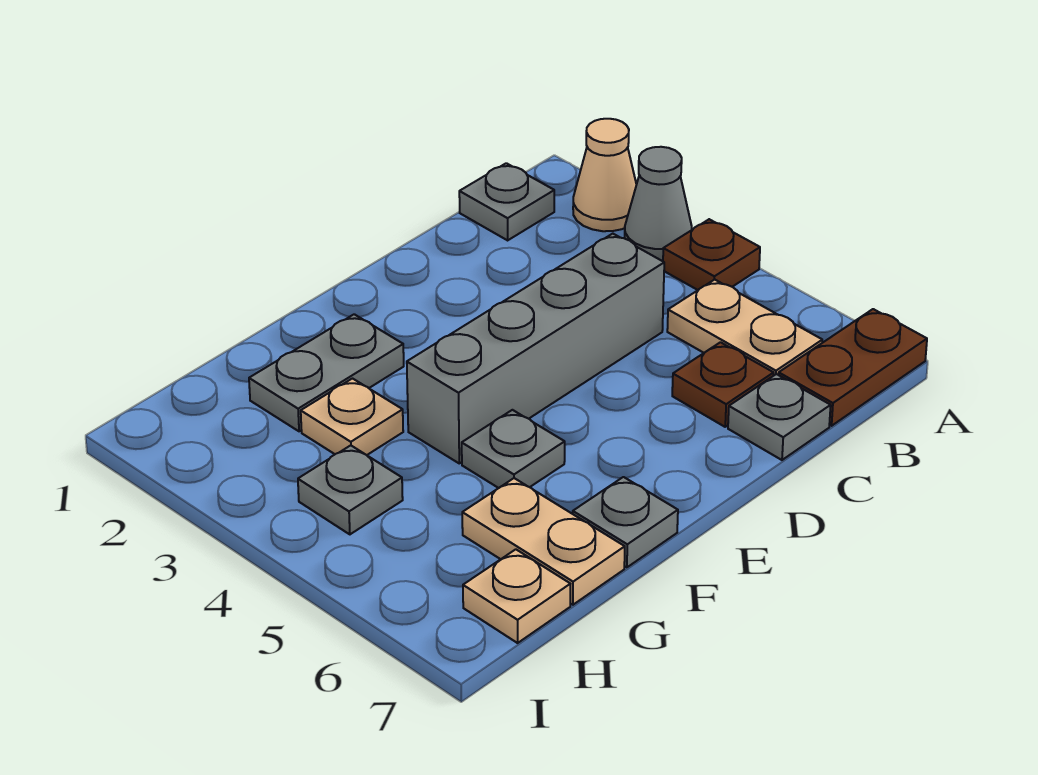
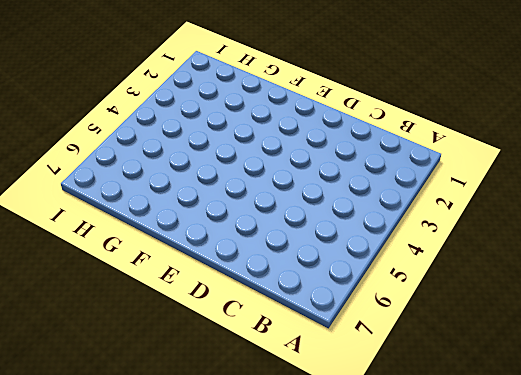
none -> tan cone A2 level 1
none -> grey cone A3 level 1
none -> brown plate A4 level 1

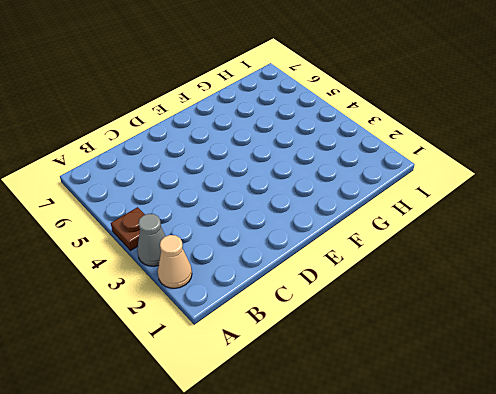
none -> brown plate A7:B7 level 1
none -> grey plate B1 level 1
none -> tan plate B5:B6 level 1

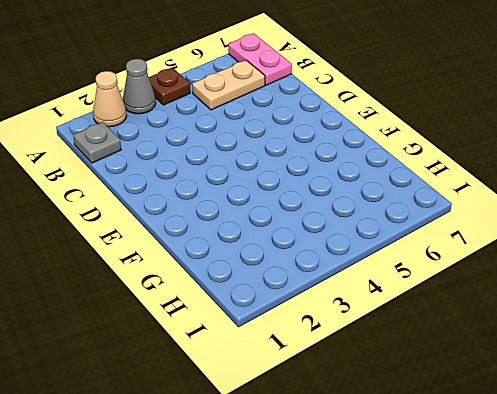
pink plate A7:B7 level 1 -> brown plate A7:B7 level 1
none -> grey brick C4:F4 level 1
none -> brown plate C6 level 1
none -> grey plate C7 level 1

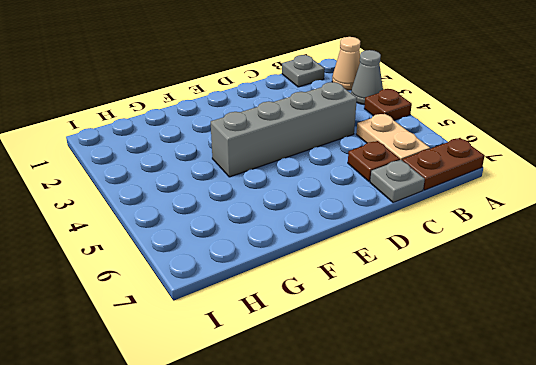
none -> grey plate F2:G2 level 1
none -> grey plate F5 level 1
none -> grey plate F7 level 1

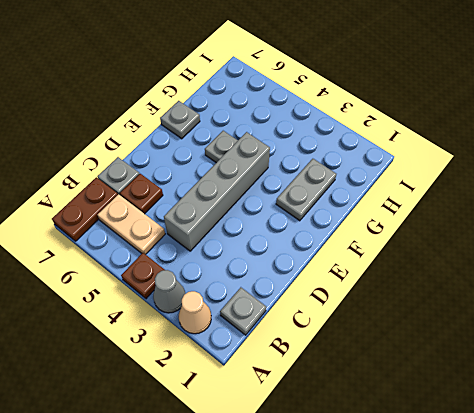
none -> tan plate G3 level 1
none -> tan plate G6:G7 level 1
none -> grey plate H4 level 1

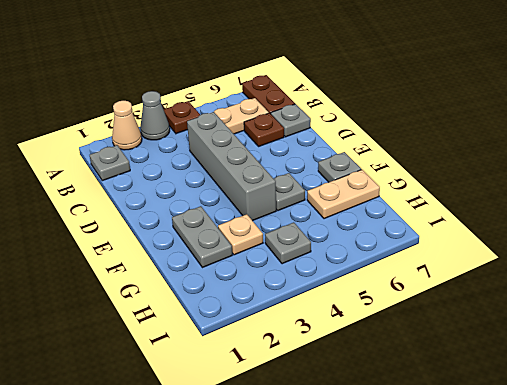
none -> tan plate H7 level 1

